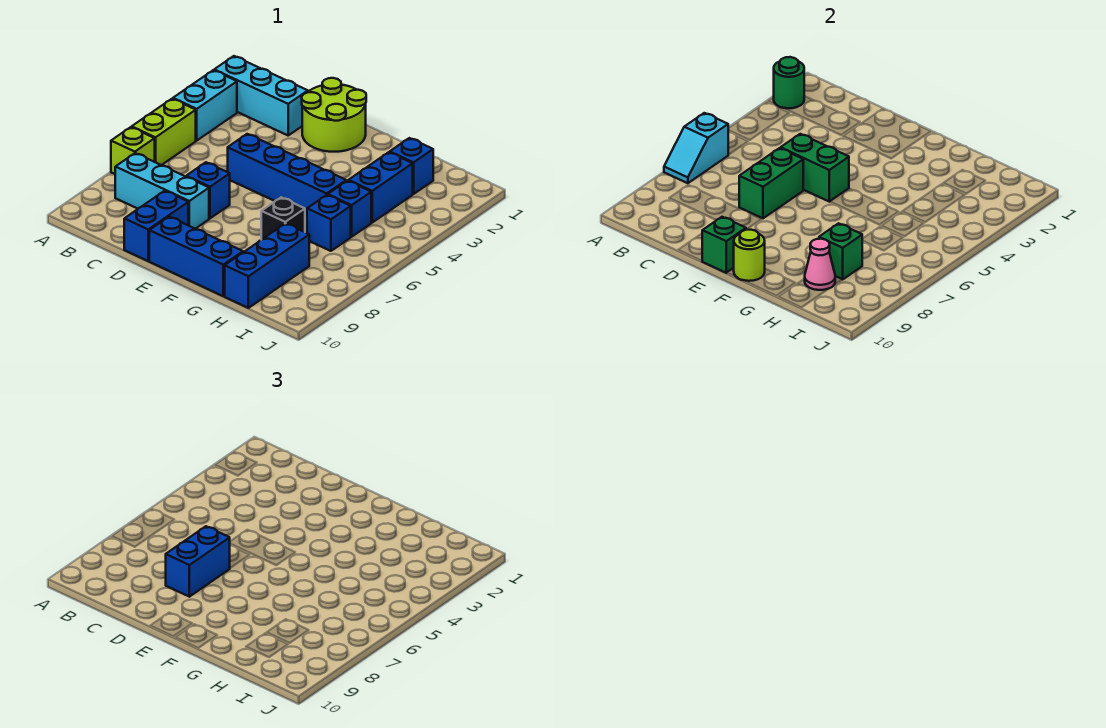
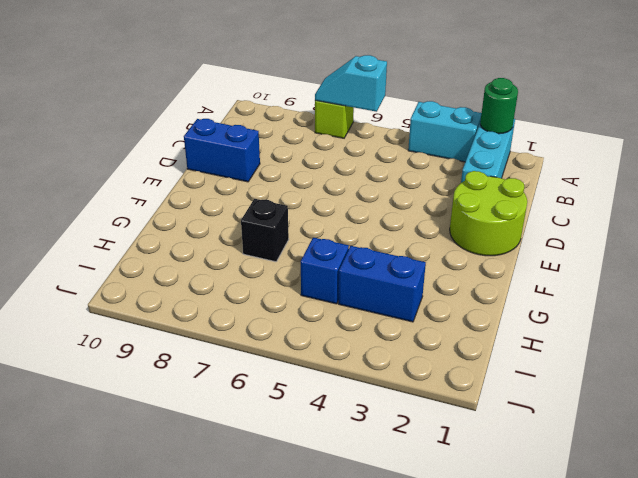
none -> lime brick A5:A6 level 1
none -> cyan brick B8:D8 level 1
none -> blue brick D5:G5 level 1

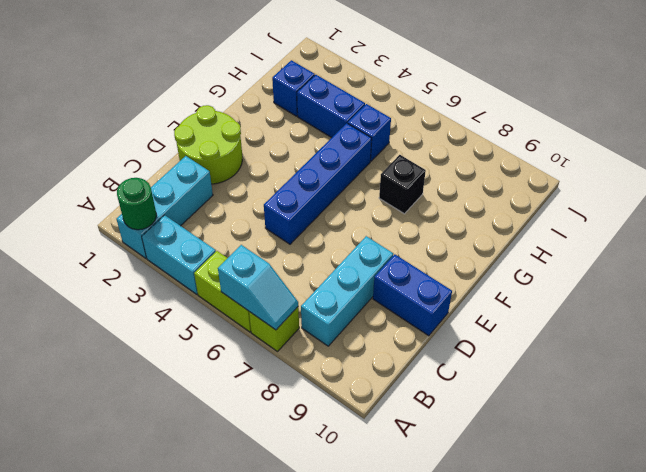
none -> blue brick D7 level 1
none -> blue brick E10:G10 level 1
none -> blue brick H6 level 1

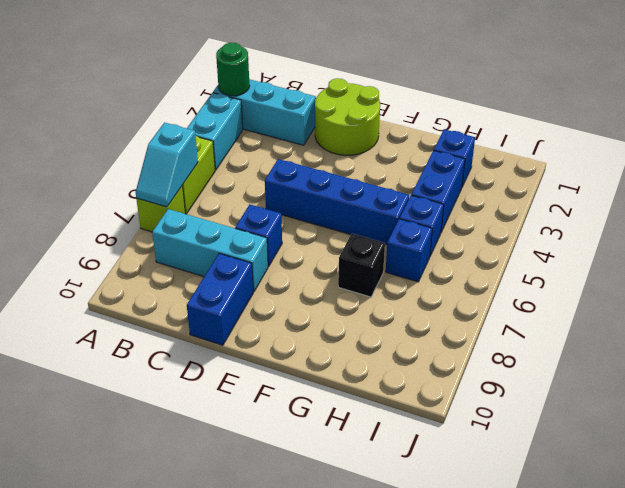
none -> blue brick E10:G10 level 1
none -> blue brick H8:H10 level 1
none -> green brick D5:E5 level 2

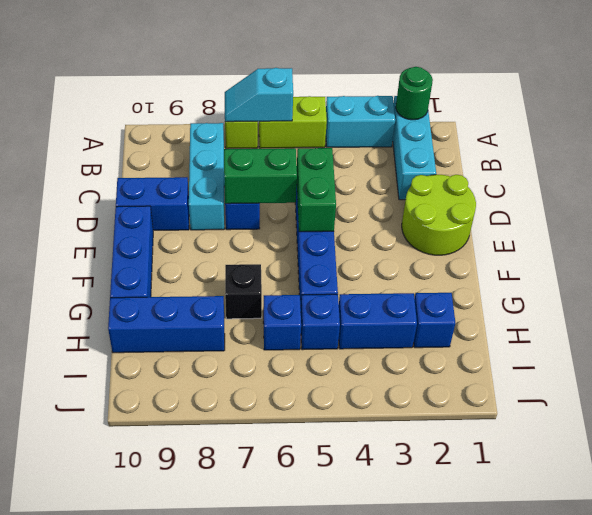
none -> green brick E10 level 2
none -> lime round brick F10 level 2
none -> green brick H8 level 2

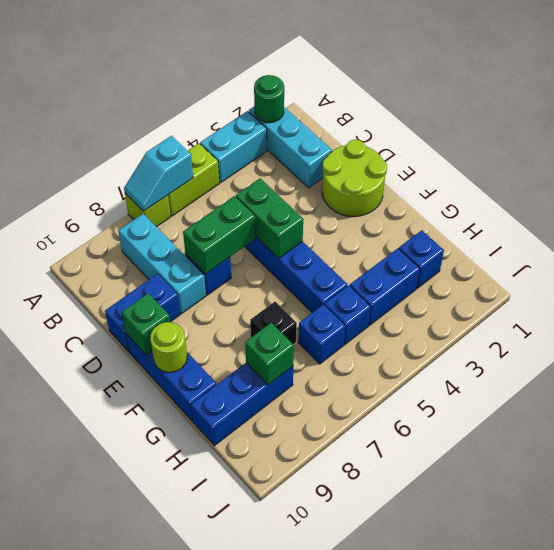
none -> pink cone H9 level 2
none -> blue brick D7:D8 level 3

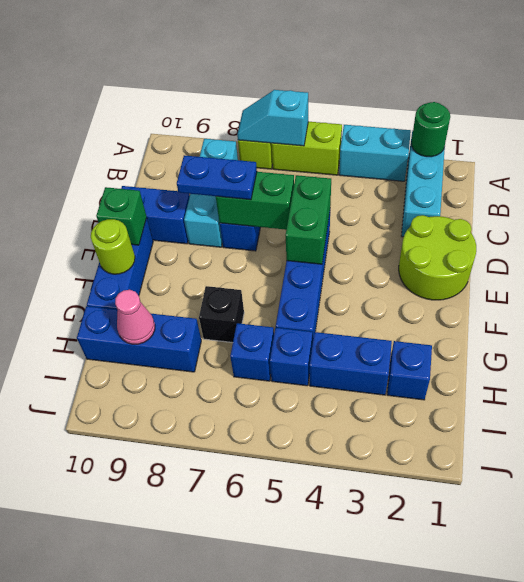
blue plate D7:D8 level 3 -> blue brick D7:D8 level 3
none -> green brick H8 level 2

